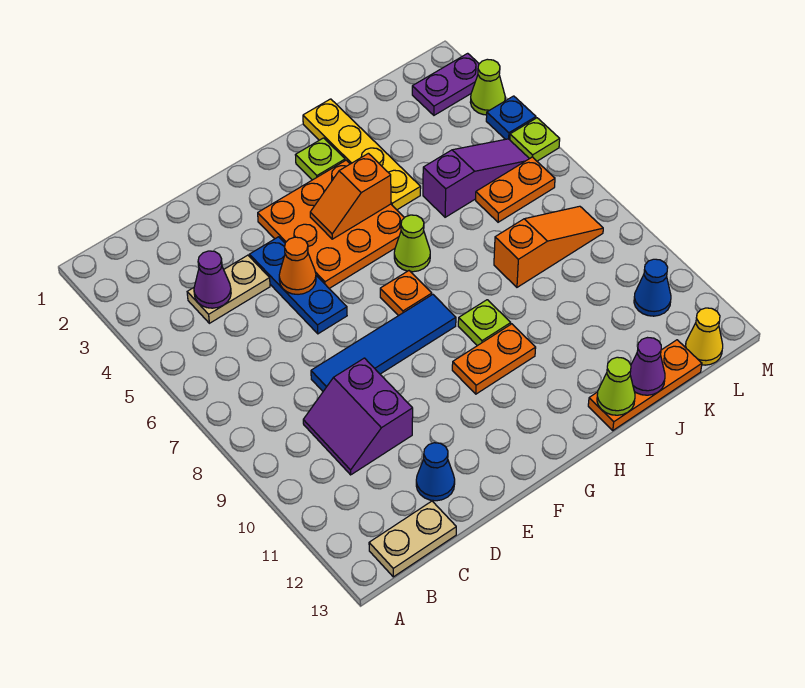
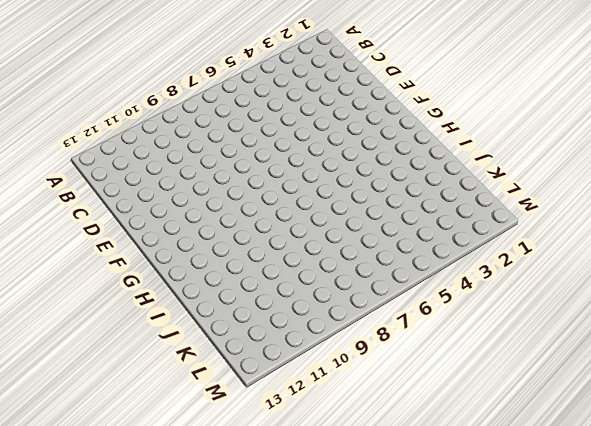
none -> tan plate B13:C13 level 1
none -> tan plate C4:D4 level 1
none -> purple slope C9:D10 level 1 top D

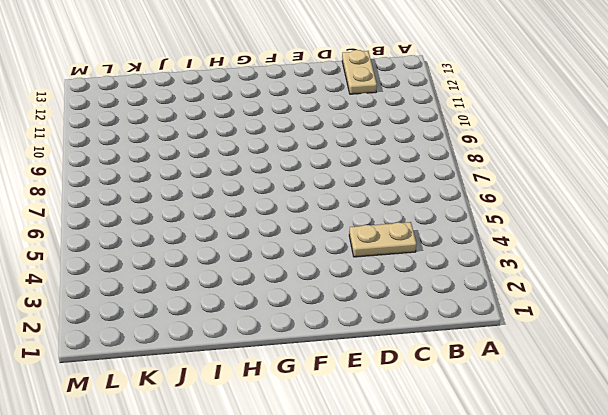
tan plate C12:C13 level 1 -> tan plate B13:C13 level 1
none -> purple slope C9:D10 level 1 top D
none -> blue tile D8:G8 level 1
none -> blue cone D12 level 1

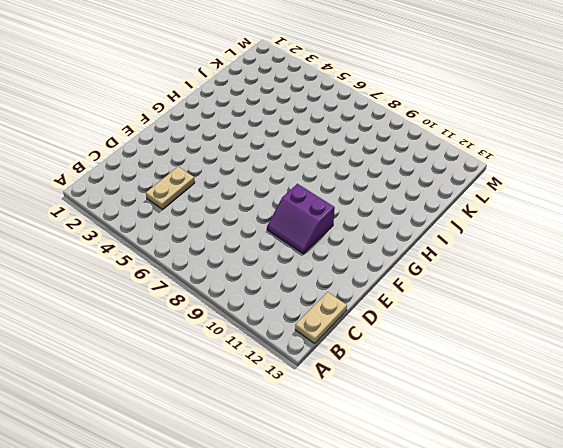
purple slope E9:F10 level 1 top F -> purple slope C9:D10 level 1 top D
none -> blue tile D8:G8 level 1
none -> blue cone D12 level 1
none -> blue plate E4:E6 level 1

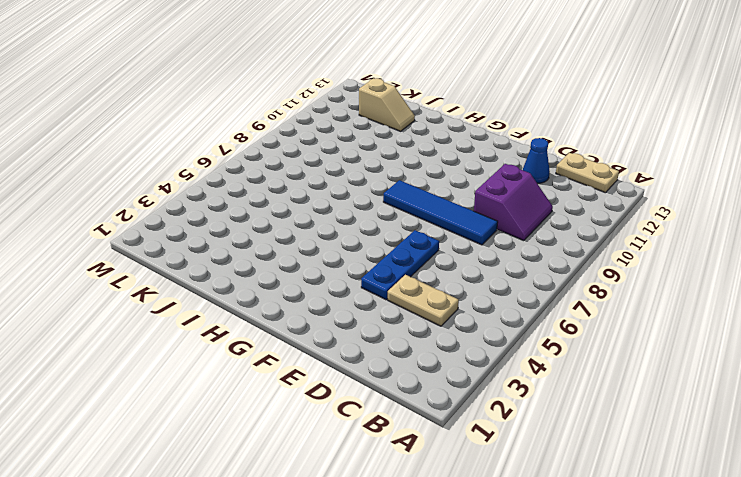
tan slope J12:K12 level 1 top K -> none
none -> orange plate F3:H5 level 1
none -> orange plate G7 level 1
none -> orange plate G10:H10 level 1

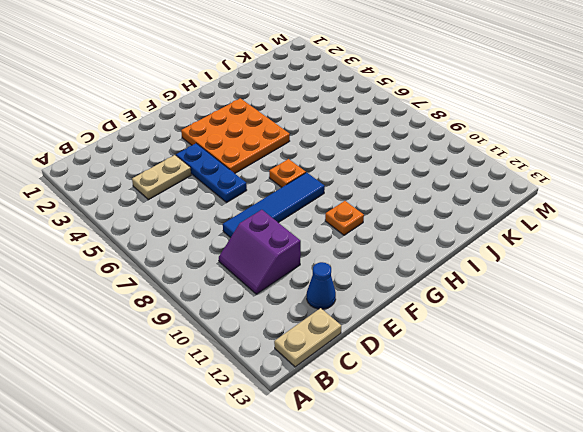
orange plate G10 level 1 -> orange plate G10:H10 level 1
none -> lime plate H2 level 1
none -> lime cone H6 level 1
none -> lime plate H9 level 1

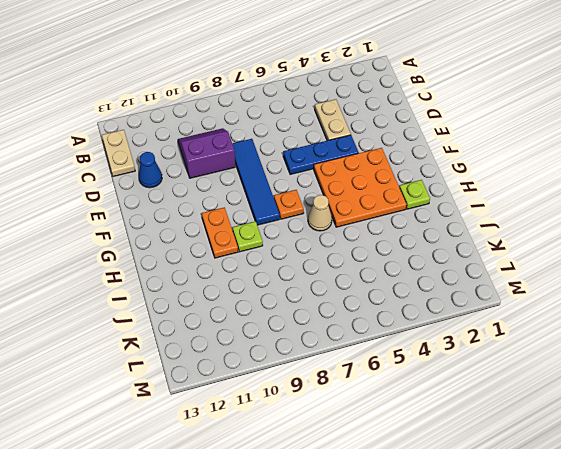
tan cone H6 level 1 -> lime cone H6 level 1
none -> yellow plate I1:I4 level 1
none -> orange plate I13:K13 level 1
none -> purple slope J5:L5 level 1 top J

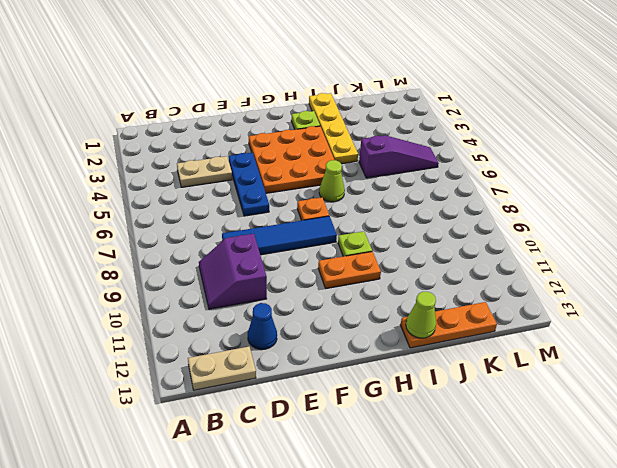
none -> orange slope J8:L8 level 1 top J
none -> orange plate K6:L6 level 1
none -> purple plate L2:M2 level 1

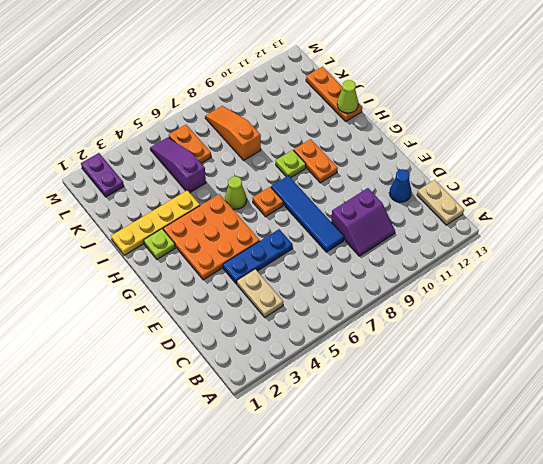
none -> blue cone L11 level 1
none -> yellow cone L13 level 1
none -> lime cone M3 level 1

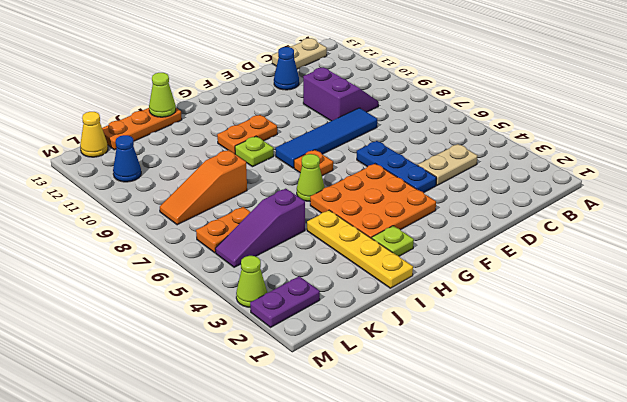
none -> blue plate M4 level 1
none -> lime plate M5 level 1
none -> purple cone C4 level 2

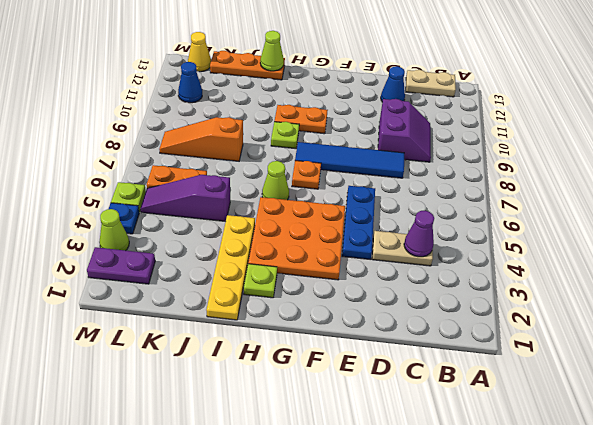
none -> orange cone E5 level 2
none -> orange slope G4:H4 level 2 top H
none -> purple cone J13 level 2

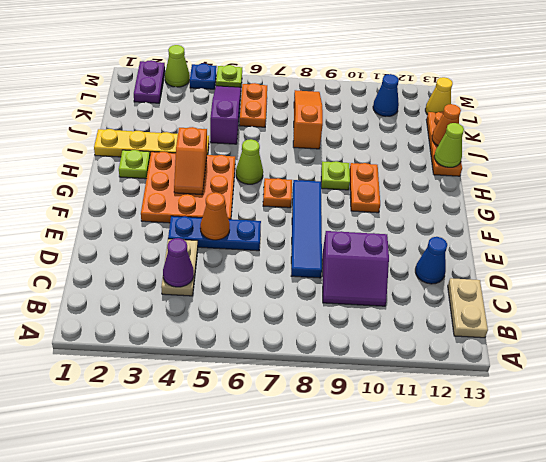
orange cone J13 level 2 -> purple cone J13 level 2

